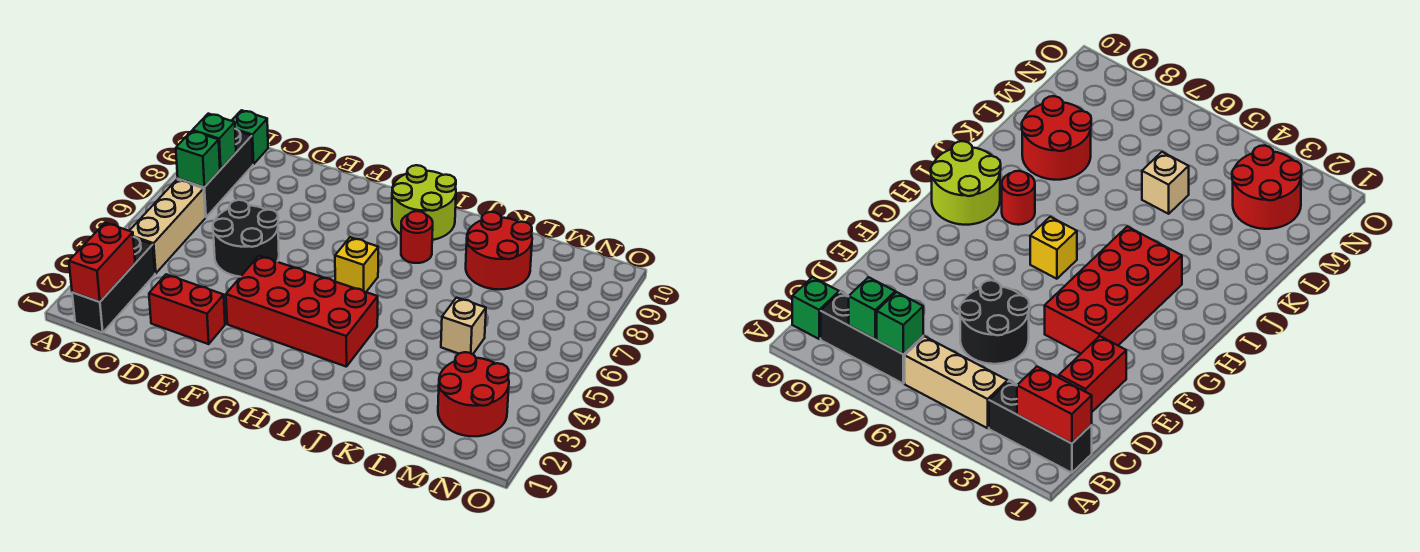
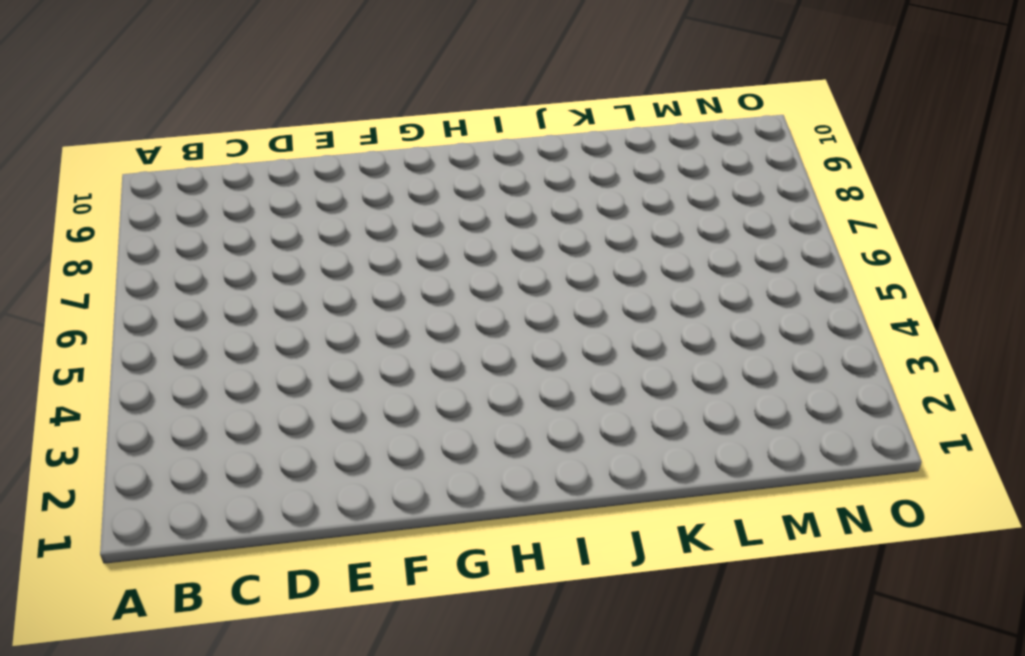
none -> black brick B1:B3 level 1
none -> tan brick B4:B6 level 1
none -> black brick B7:B9 level 1

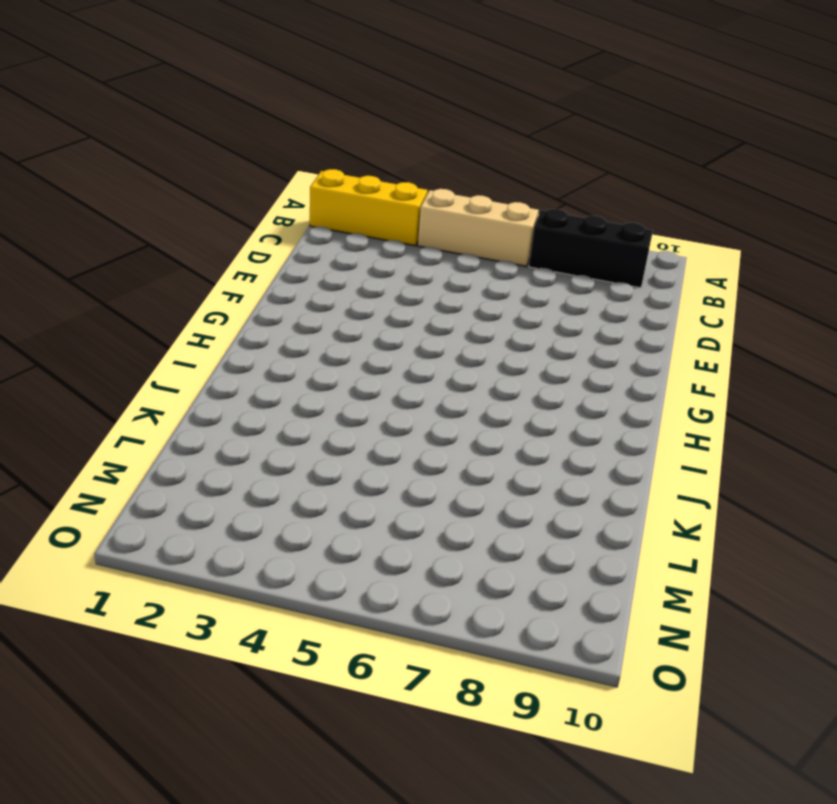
yellow brick B1:B3 level 1 -> black brick B1:B3 level 1
none -> green brick B10 level 1
none -> red brick D2:E2 level 1
none -> black round brick D5:E6 level 1

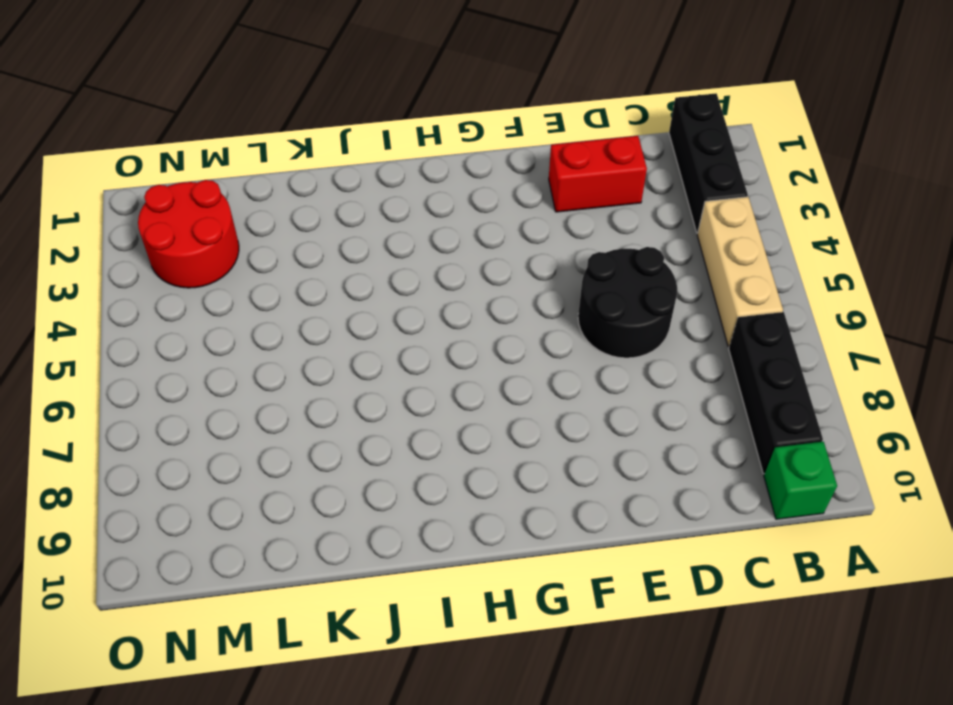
none -> red brick F3:I4 level 1
none -> yellow brick H6 level 1
none -> lime round brick H9:I10 level 1

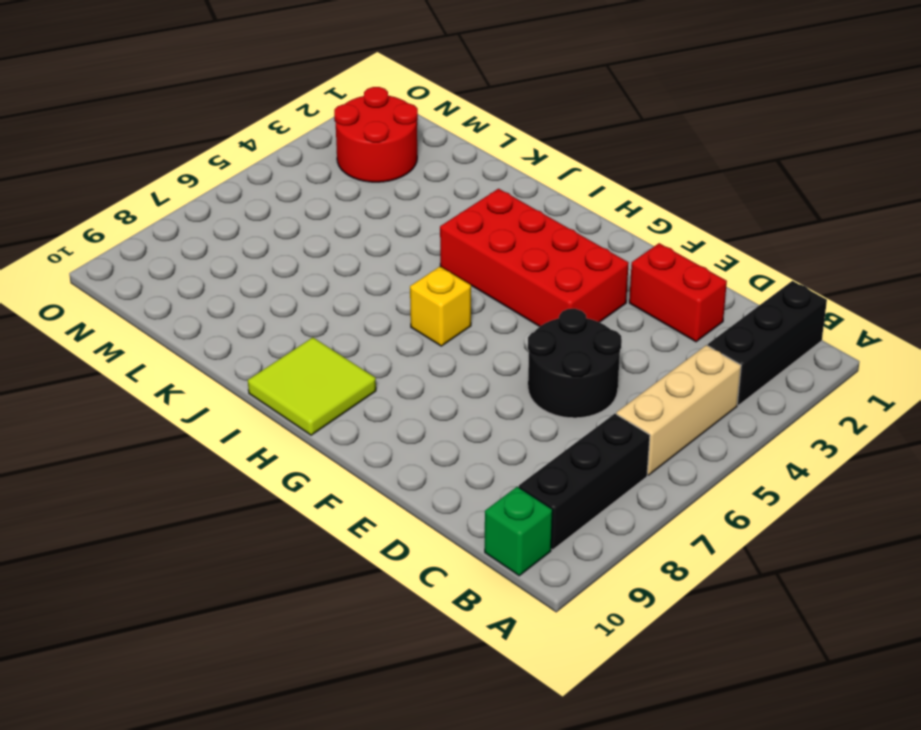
lime tile H9:I10 level 1 -> lime round brick H9:I10 level 1
none -> red round brick I8 level 1
none -> red round brick K8:L9 level 1
none -> tan brick L5 level 1

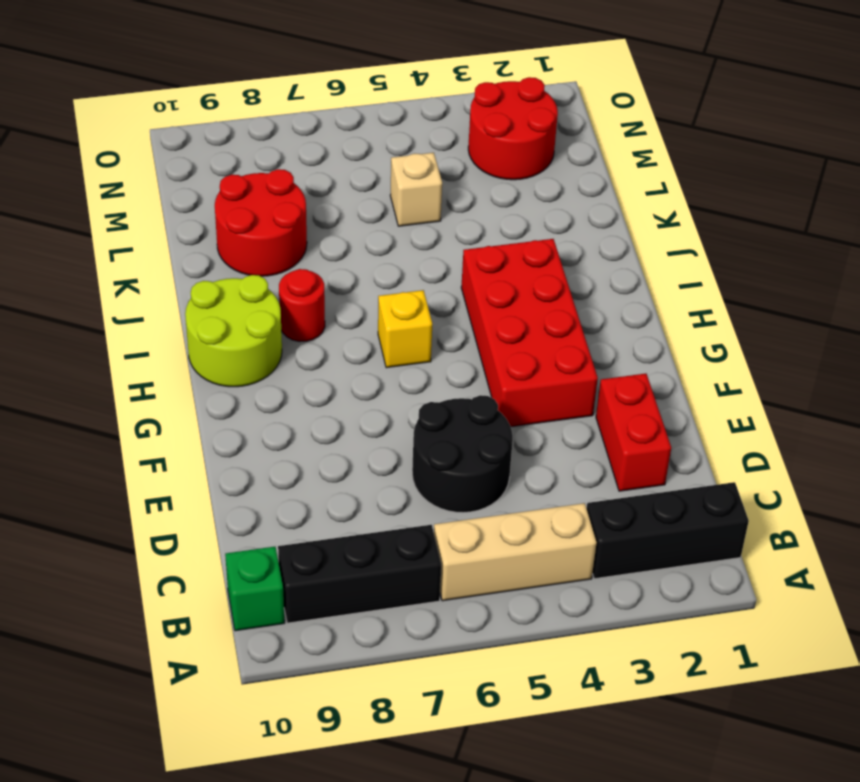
none -> red brick B1:B2 level 2
none -> green brick B7 level 2
none -> green brick B8 level 2

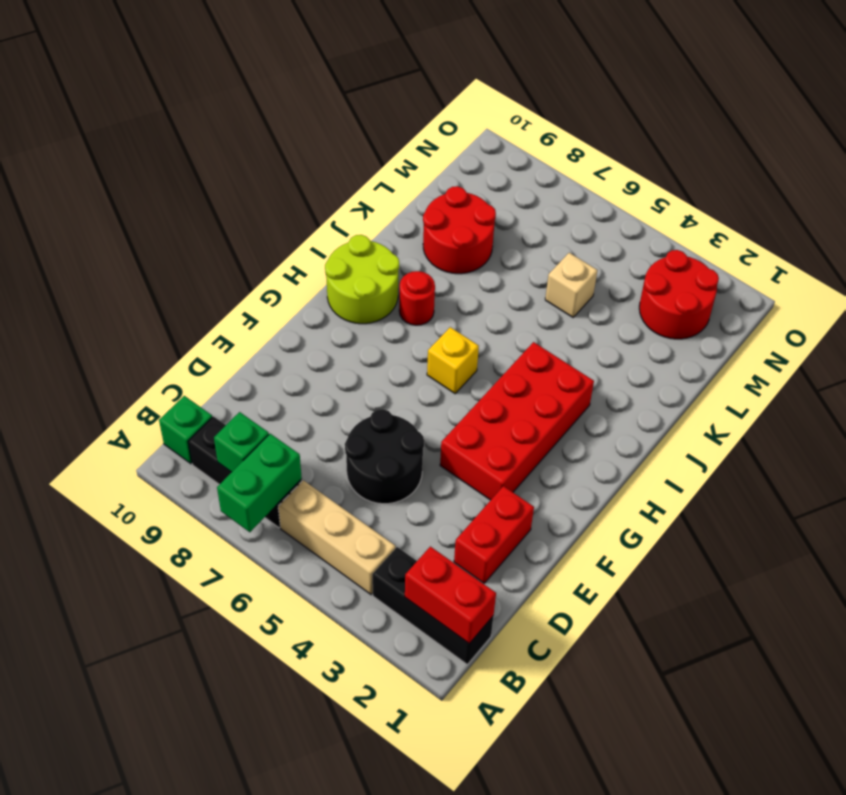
green brick A7:B7 level 2 -> green brick B7 level 2

